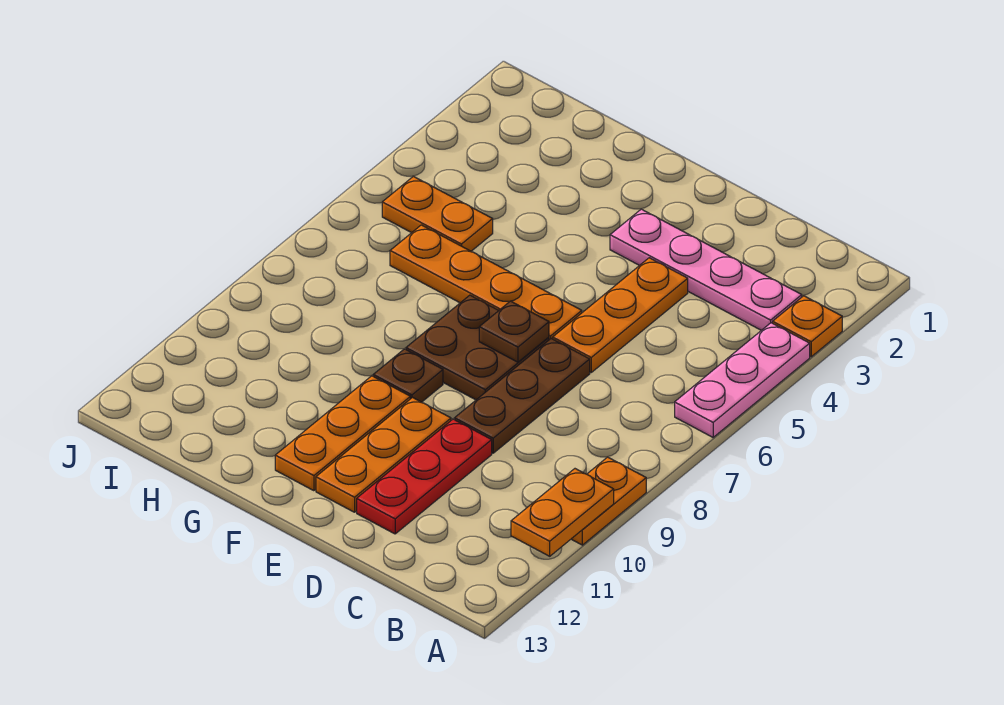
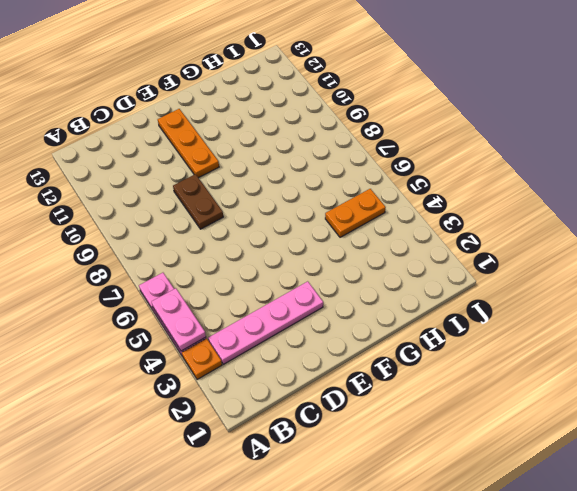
pink plate A4:A5 level 2 -> none
brown plate D8:D9 level 1 -> brown plate D7:D9 level 1
none -> orange plate A9:A10 level 1
none -> orange plate D4:D6 level 1
none -> red plate D10:D12 level 1

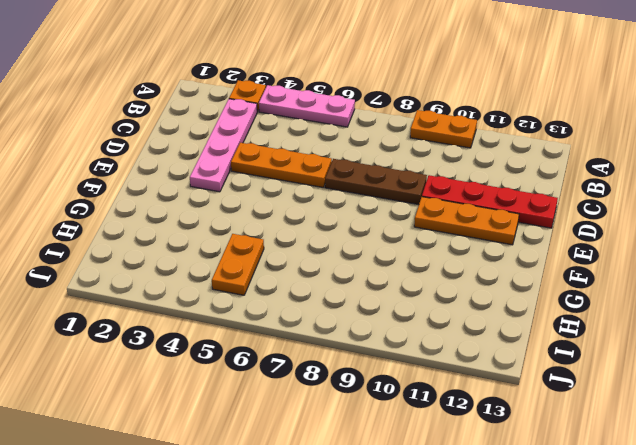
red plate D10:D13 level 1 -> red plate D10:D12 level 1
none -> orange plate E6:H6 level 1
none -> brown plate E7:F8 level 1
none -> brown plate F9 level 1

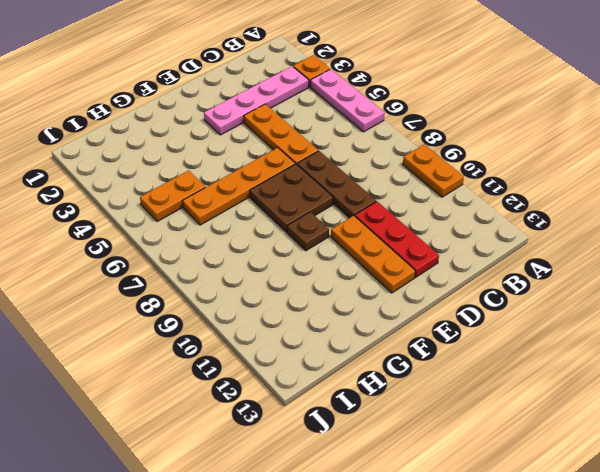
none -> orange plate F10:F12 level 1
none -> orange plate A10:A11 level 2
none -> brown plate E7 level 2

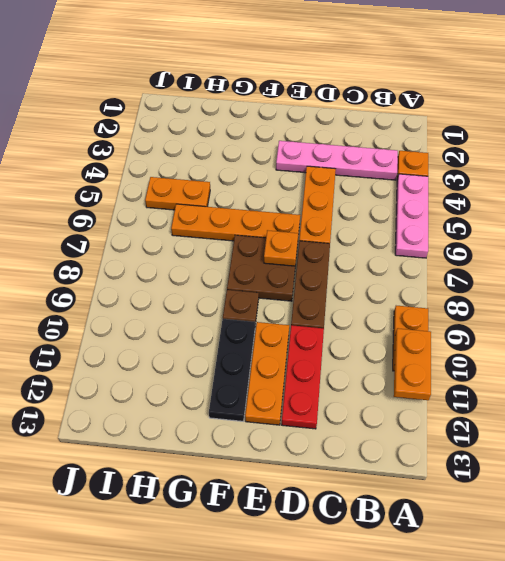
orange plate E7 level 2 -> brown plate E7 level 2
black plate F10:F12 level 1 -> orange plate F10:F12 level 1

